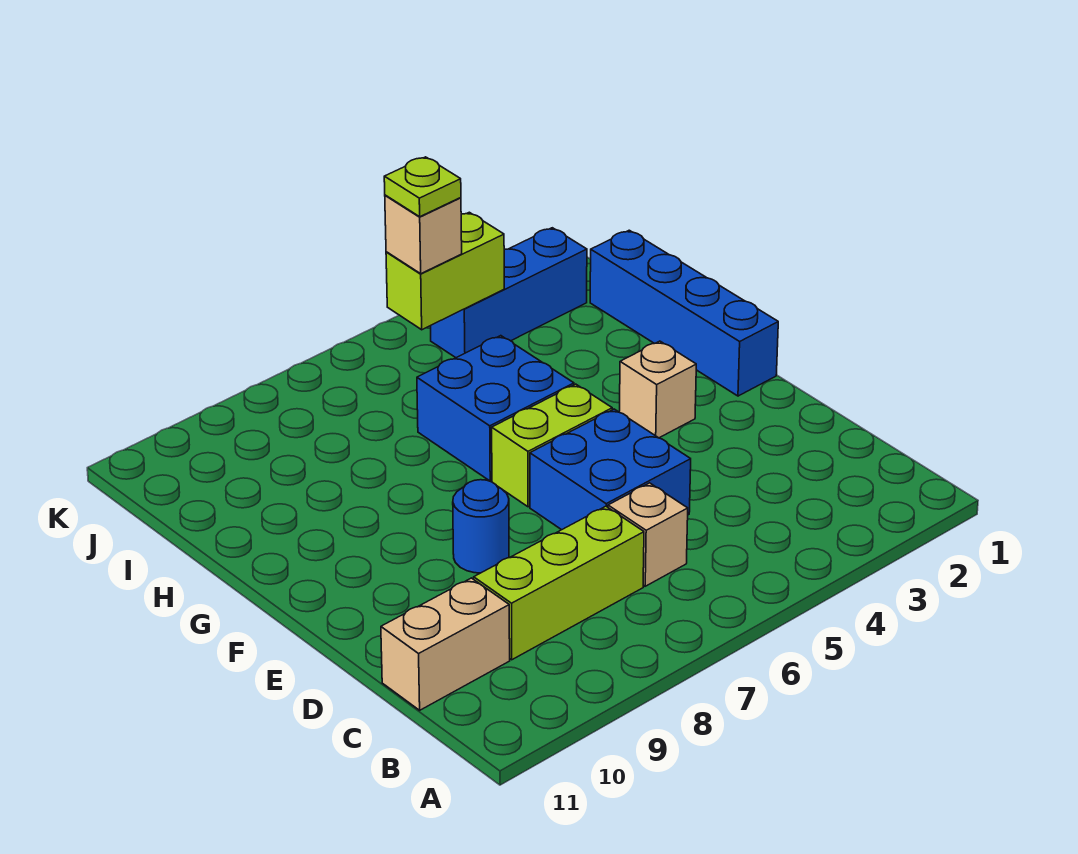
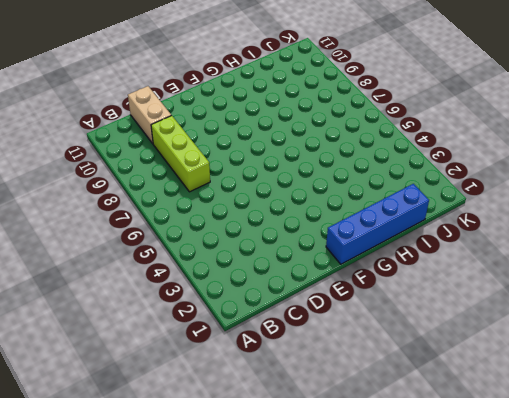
none -> tan brick C6 level 1
none -> blue brick D5:E6 level 1
none -> blue round brick E8 level 1

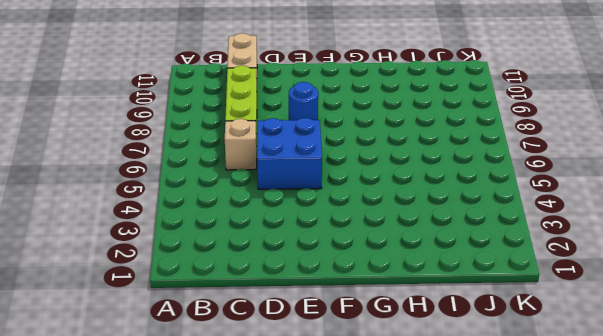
none -> blue brick F1:I1 level 1
none -> tan brick F3 level 1
none -> lime brick F5:F6 level 1

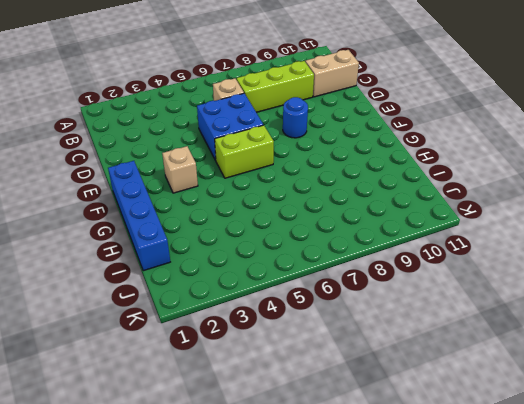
none -> blue brick G5:H6 level 1
none -> blue brick J2:J4 level 1
none -> lime brick J4:J5 level 2

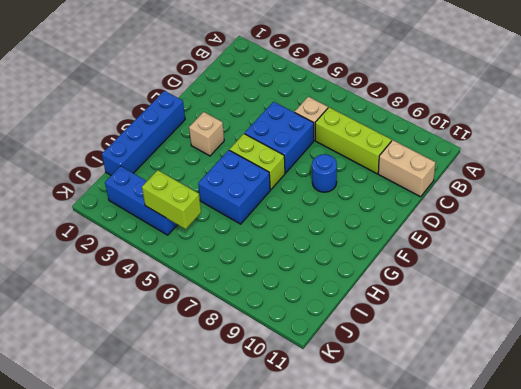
none -> tan brick J5 level 3
none -> lime plate J5 level 4

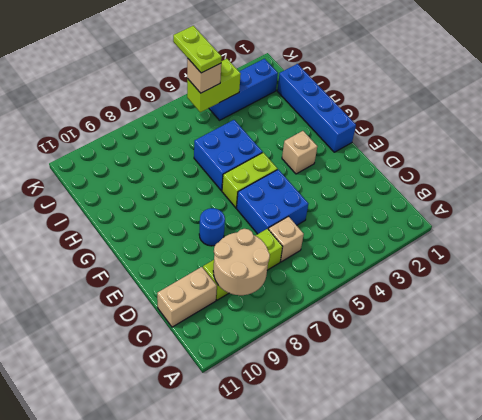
tan round brick B8:C9 level 2 -> none
lime plate J5:K5 level 4 -> lime plate J5 level 4

